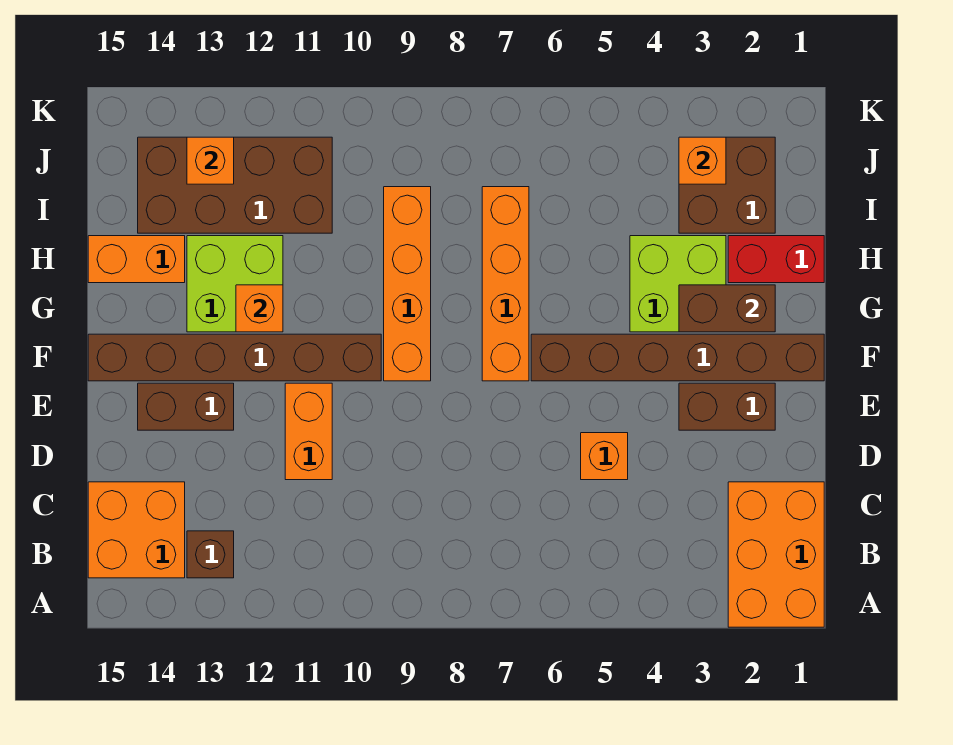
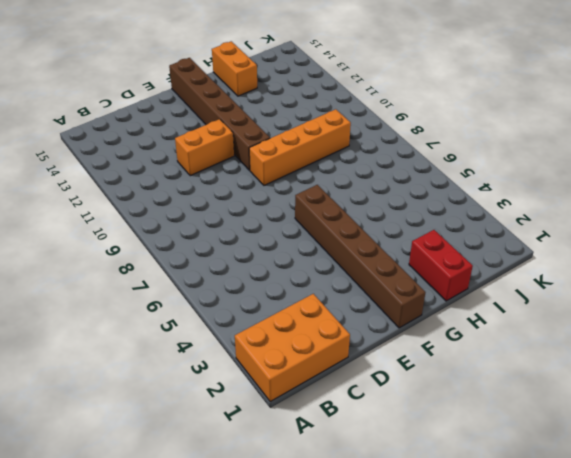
none -> brown brick B13 level 1
none -> orange brick B14:C15 level 1
none -> orange brick D5 level 1

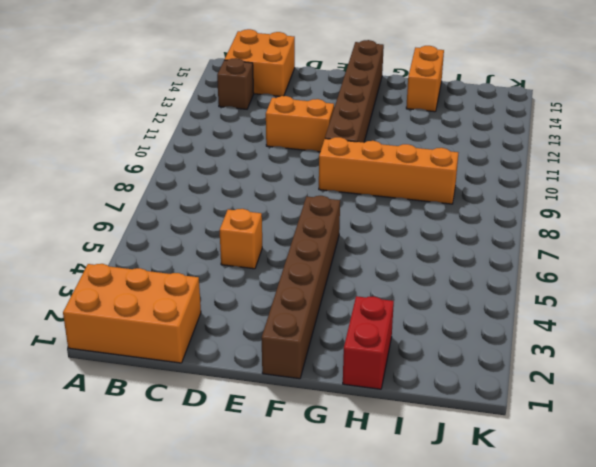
none -> brown brick E2:E3 level 1
none -> brown brick E13:E14 level 1
none -> orange brick F7:I7 level 1

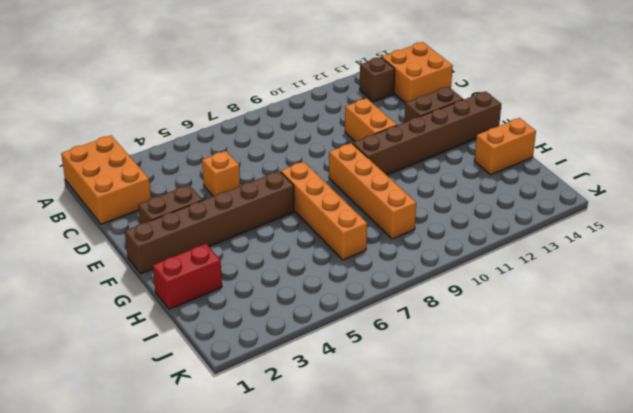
none -> lime brick G3:H4 level 1
none -> lime brick G12:H13 level 1
none -> brown brick I2:J3 level 1

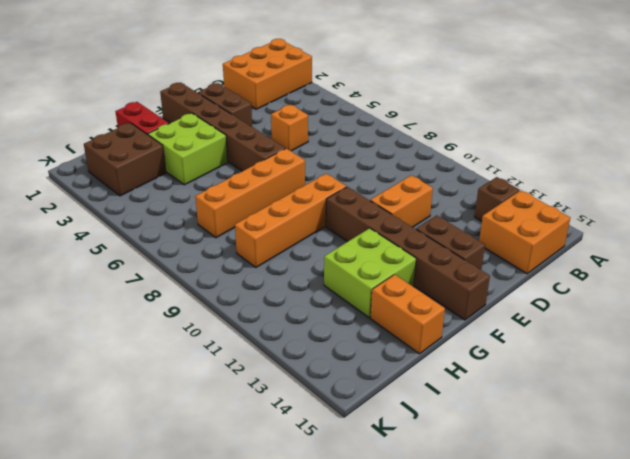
none -> brown brick I11:J14 level 1
none -> brown brick G2:G3 level 2
none -> orange brick G12 level 2

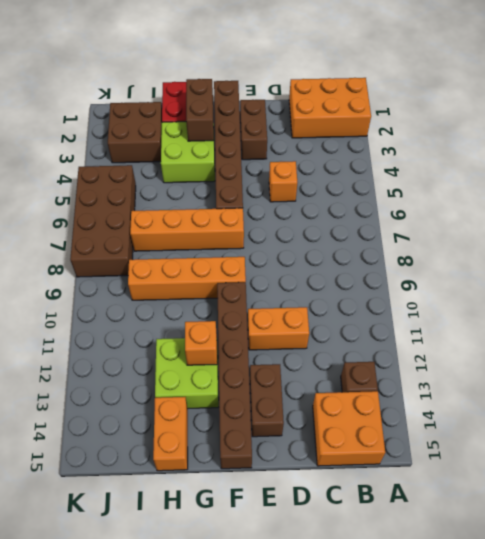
brown brick J5:K8 level 1 -> brown brick I11:J14 level 1
none -> orange brick J3 level 2
none -> orange brick J13 level 2

